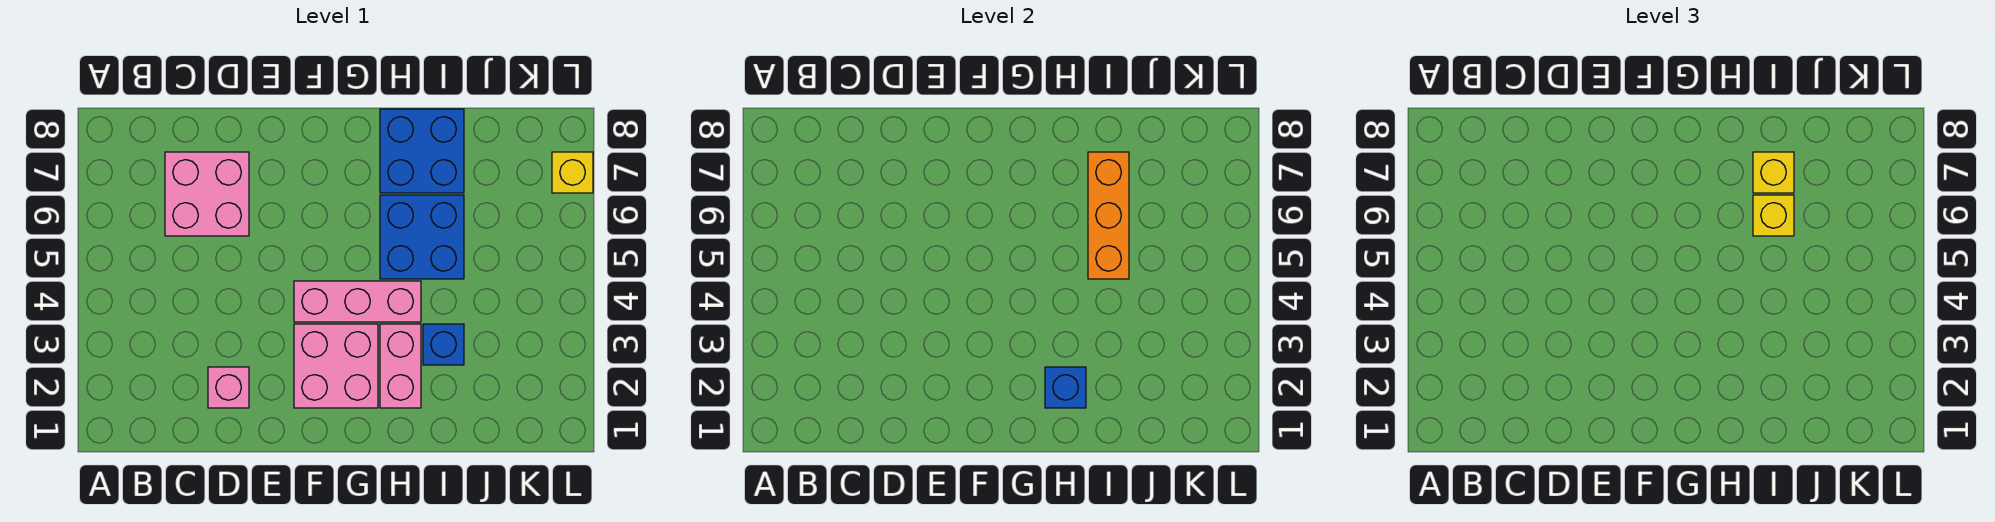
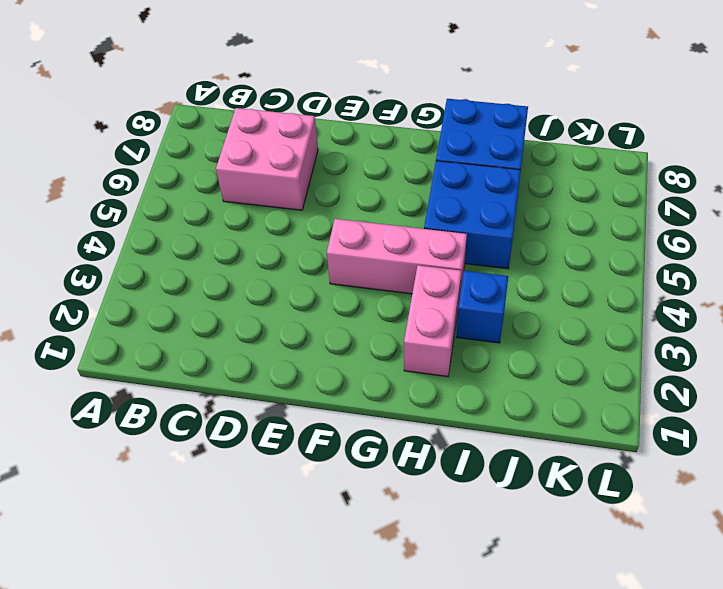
none -> pink brick D2 level 1
none -> pink brick F2:G3 level 1
none -> yellow brick L7 level 1

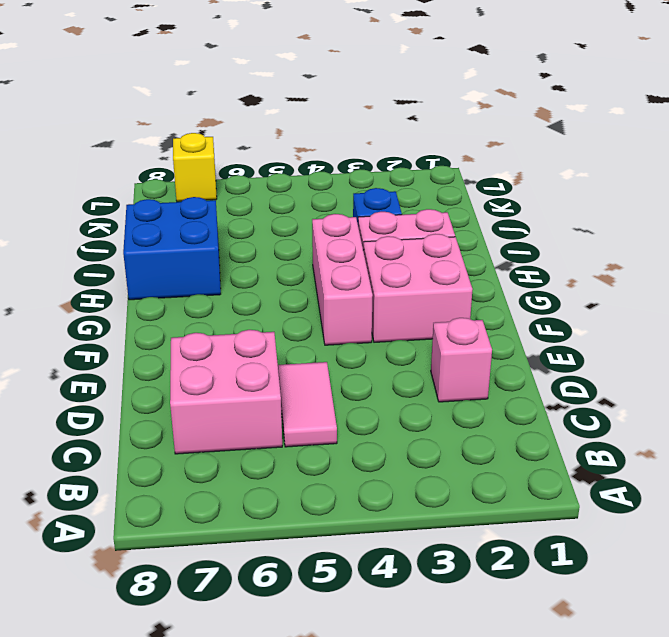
pink tile C5:D5 level 1 -> none
none -> blue brick H5:I6 level 1
none -> blue brick H2 level 2
none -> orange brick I5:I7 level 2

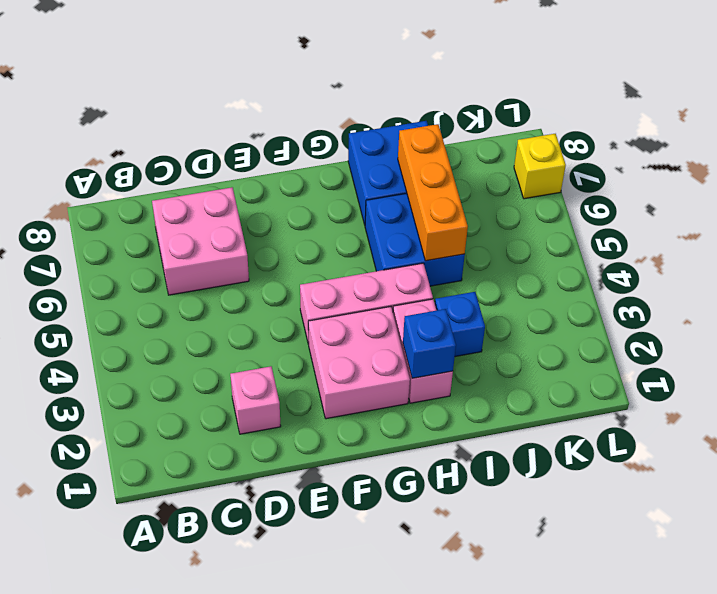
none -> yellow brick I6 level 3
none -> yellow brick I7 level 3

